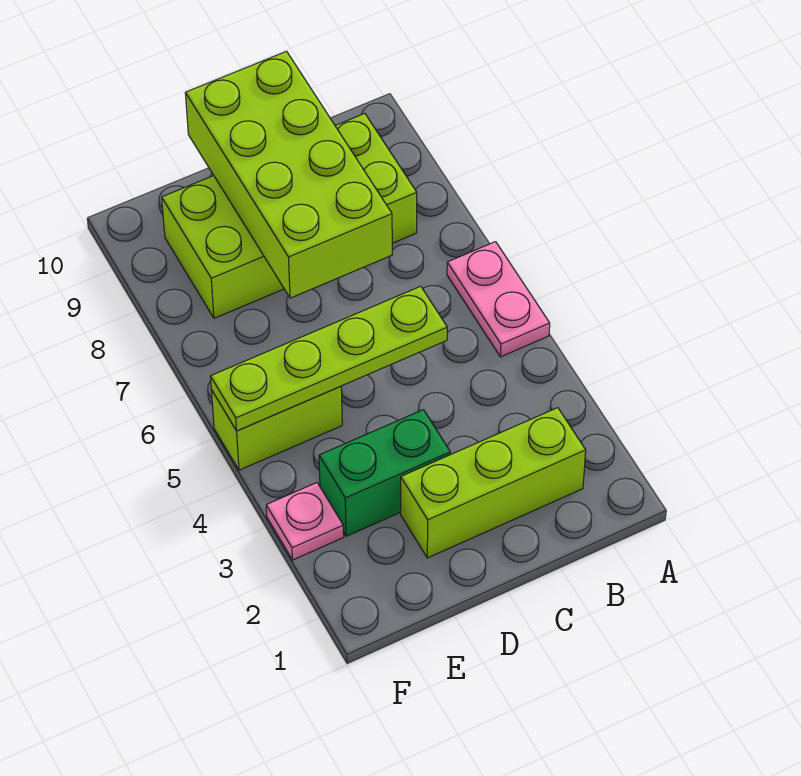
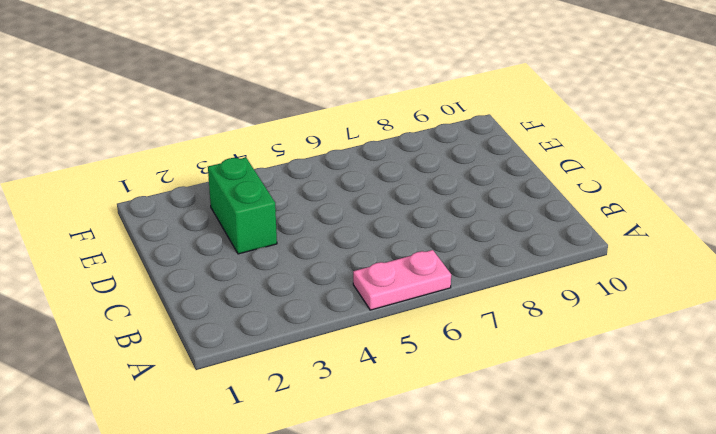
none -> lime brick B2:D2 level 1
none -> lime brick B8:E9 level 1

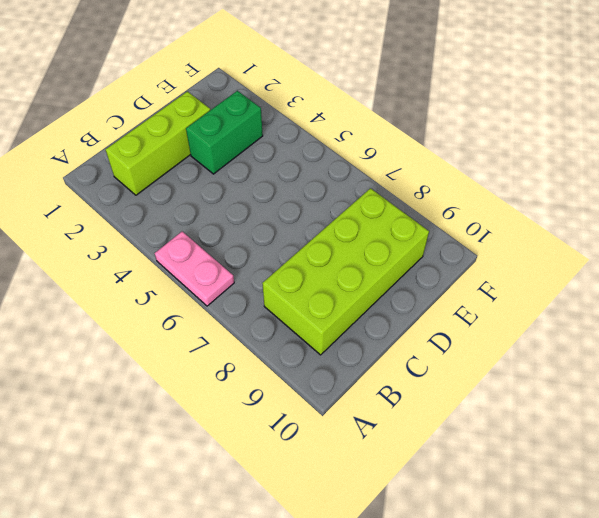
none -> lime brick E5:F5 level 1
none -> pink plate F3 level 1

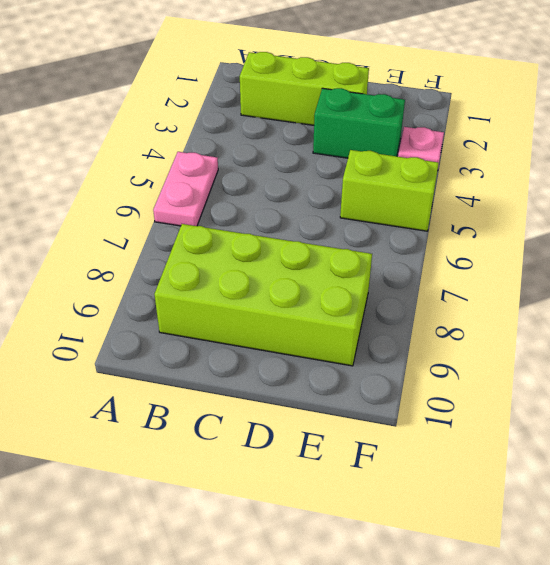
none -> lime plate C5:F5 level 2
none -> lime brick C7:D10 level 2

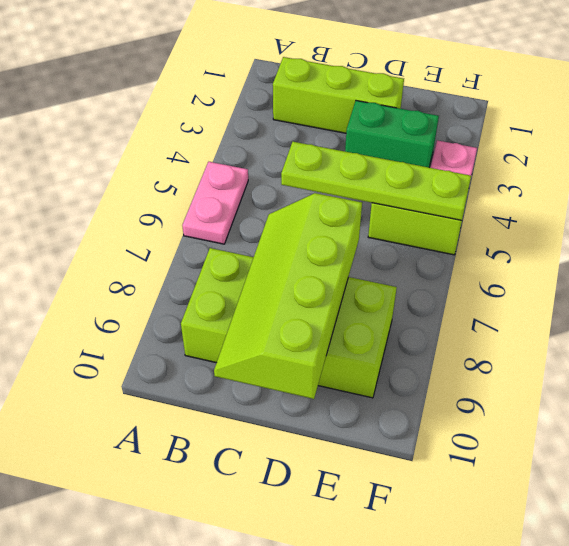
lime slope C7:D10 level 2 top D -> lime brick C7:D10 level 2

